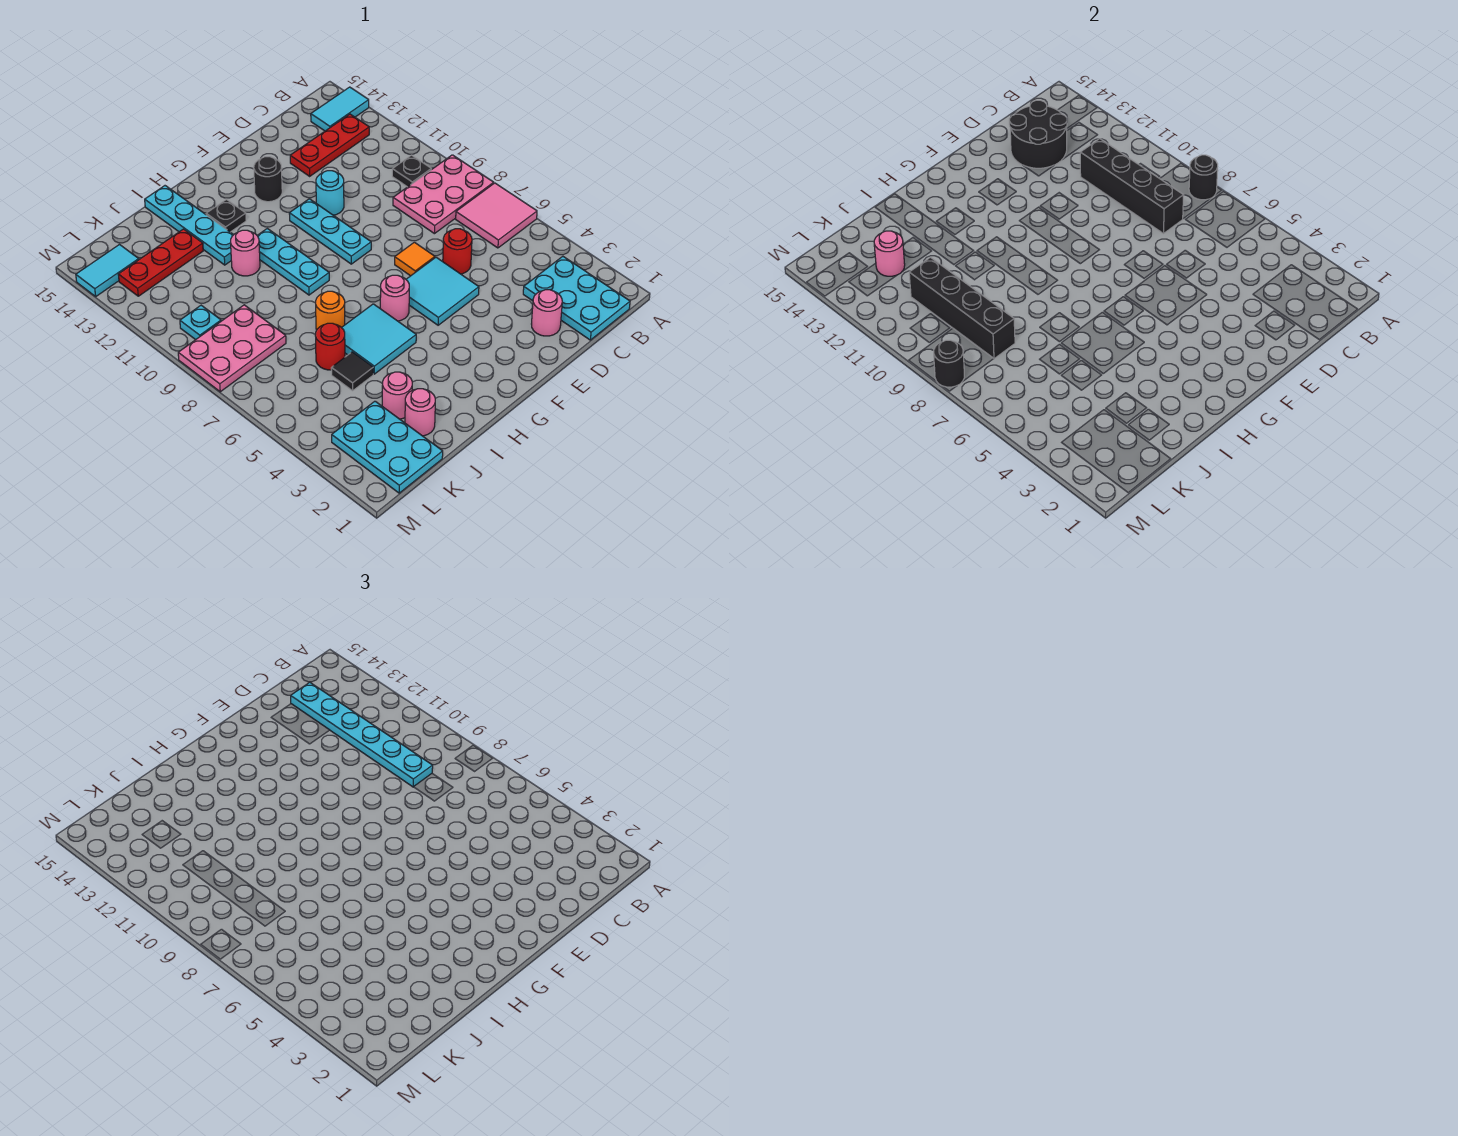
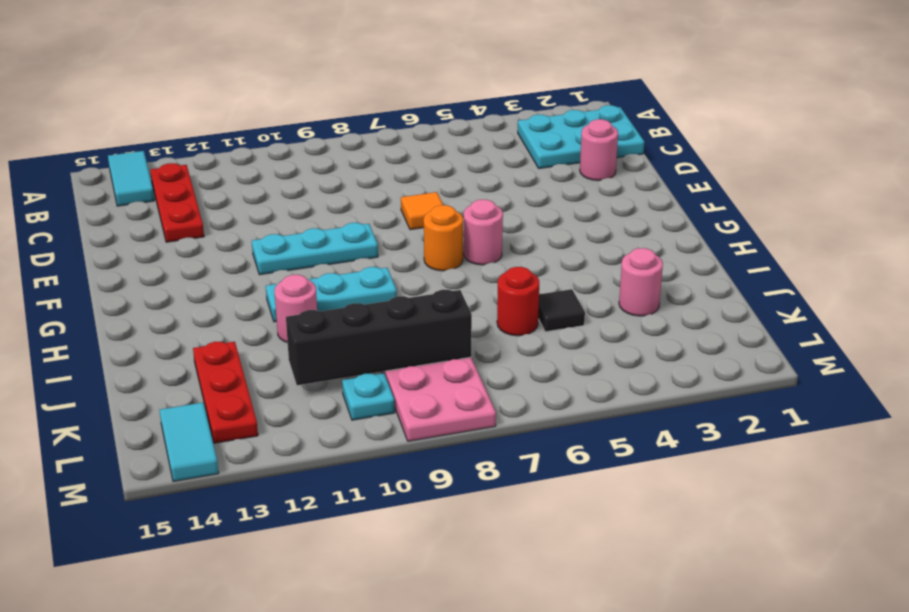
orange round brick G7 level 1 -> orange round brick I7 level 1
none -> pink tile A6:B7 level 1
none -> pink plate A8:C9 level 1
none -> black plate B10 level 1
none -> red round brick D6 level 1

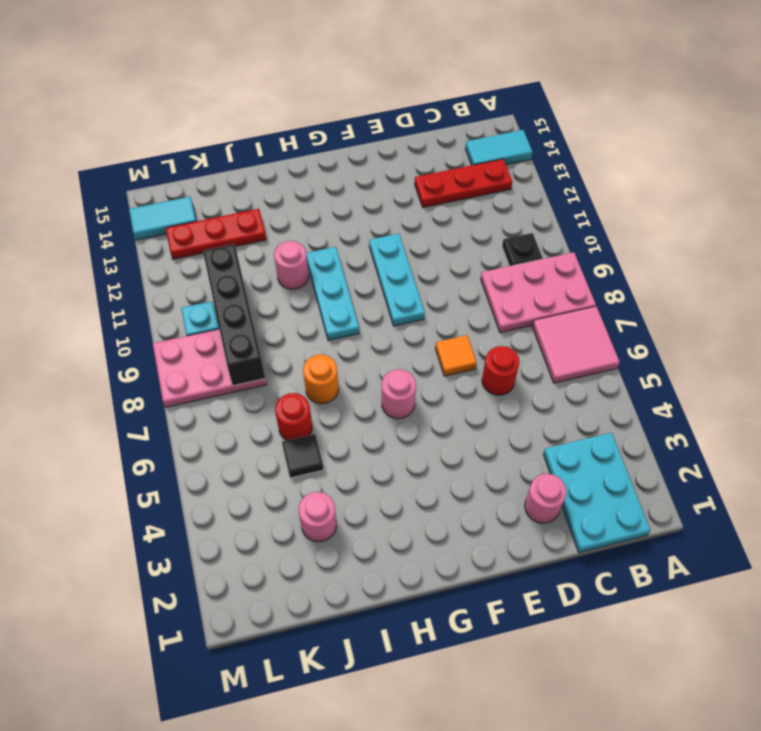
none -> cyan tile E5:F6 level 1
none -> cyan round brick E11 level 1
none -> black round brick F13 level 1
none -> cyan tile H5:I6 level 1

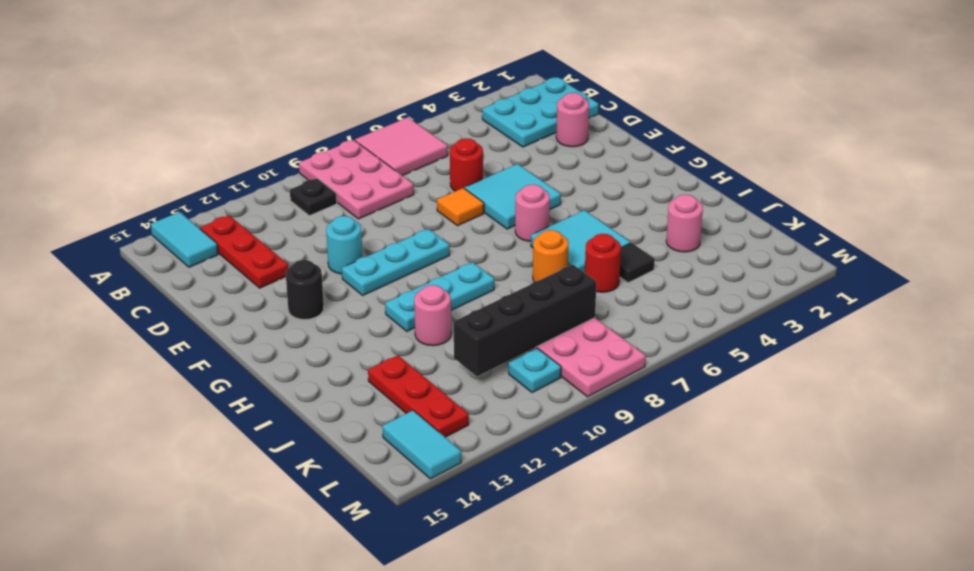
none -> black plate H13 level 1
none -> cyan plate I12:I15 level 1
none -> pink round brick J2 level 1
none -> cyan plate K1:L3 level 1

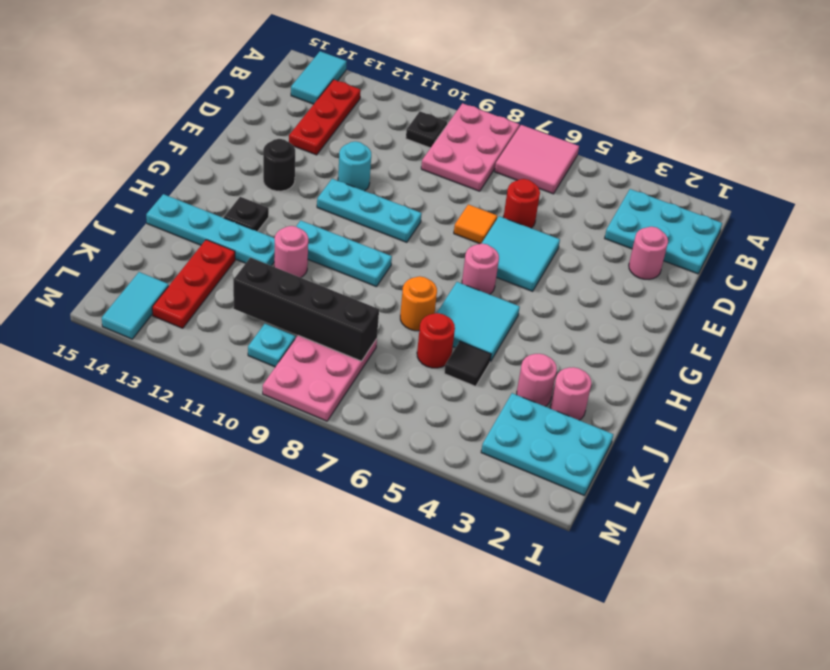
none -> black round brick A8 level 2
none -> black brick C8:C11 level 2
none -> black round brick C13:D14 level 2
none -> pink round brick K13 level 2

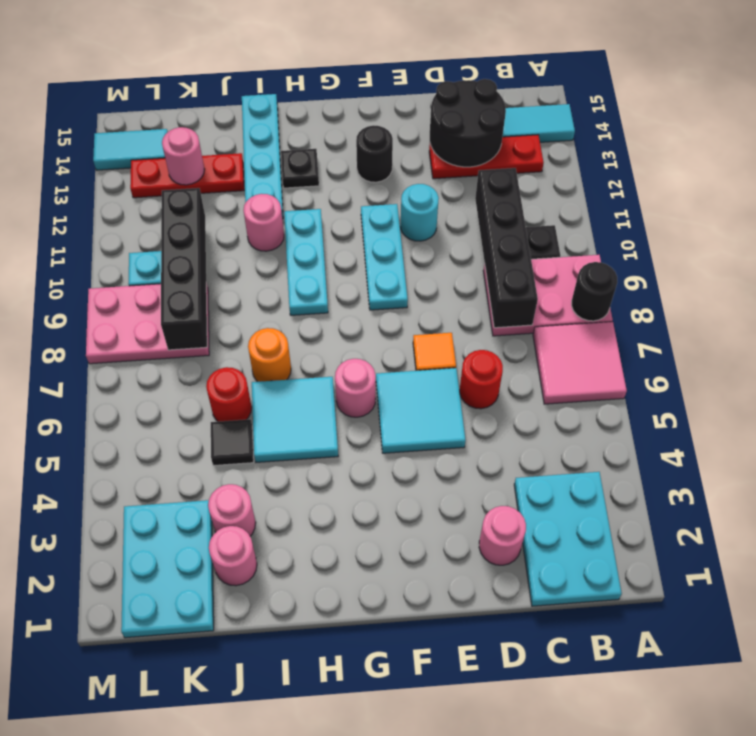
none -> black round brick M8 level 2
none -> cyan plate C9:C14 level 3

